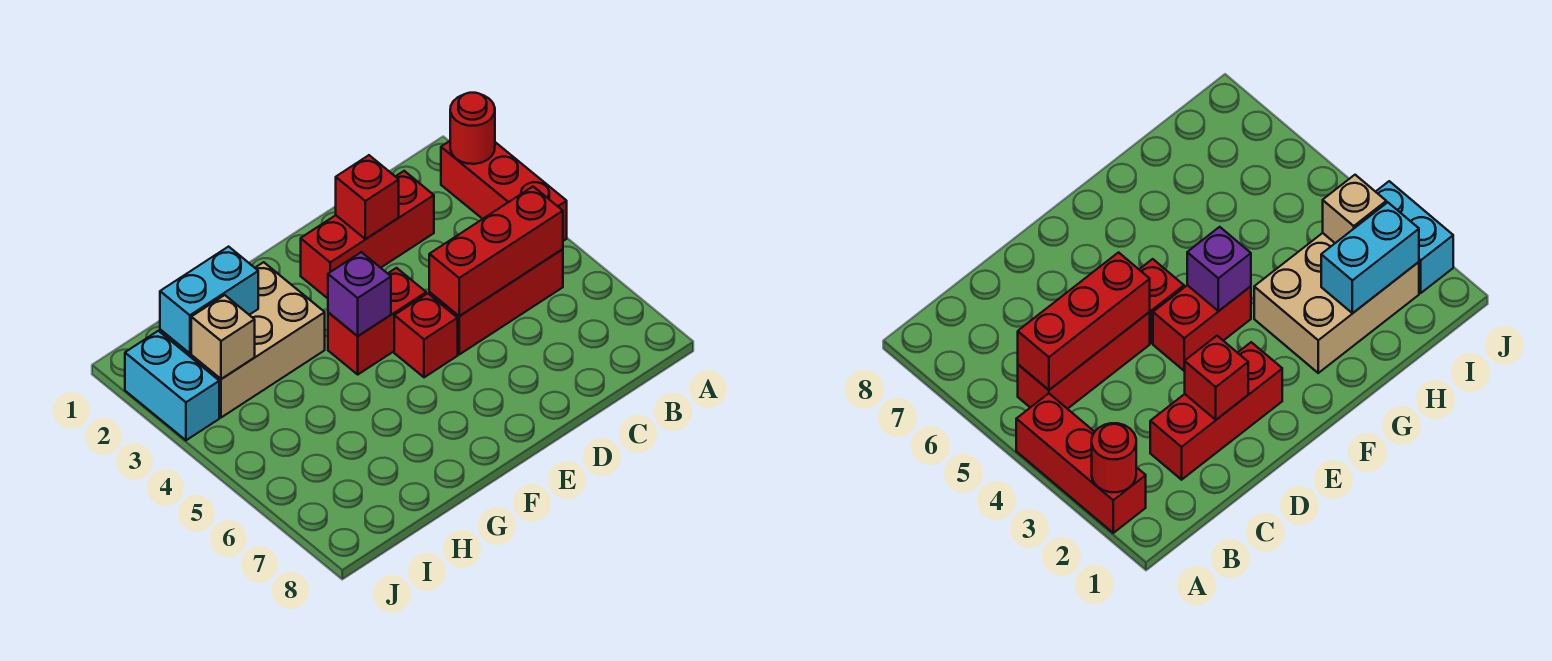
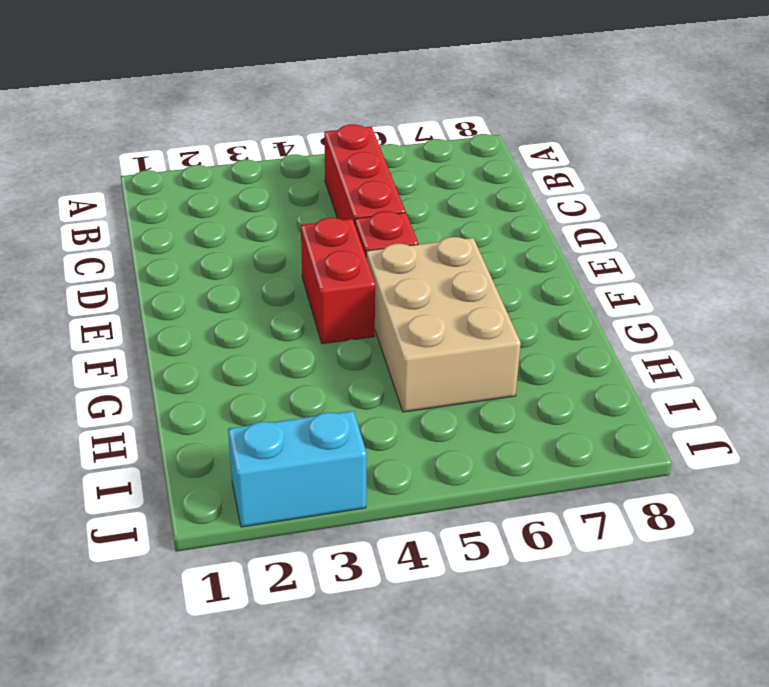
tan brick F5:H6 level 1 -> tan brick G2:I3 level 1
none -> red brick A2:A4 level 1
none -> red brick C2:E2 level 1
none -> red round brick A2 level 2

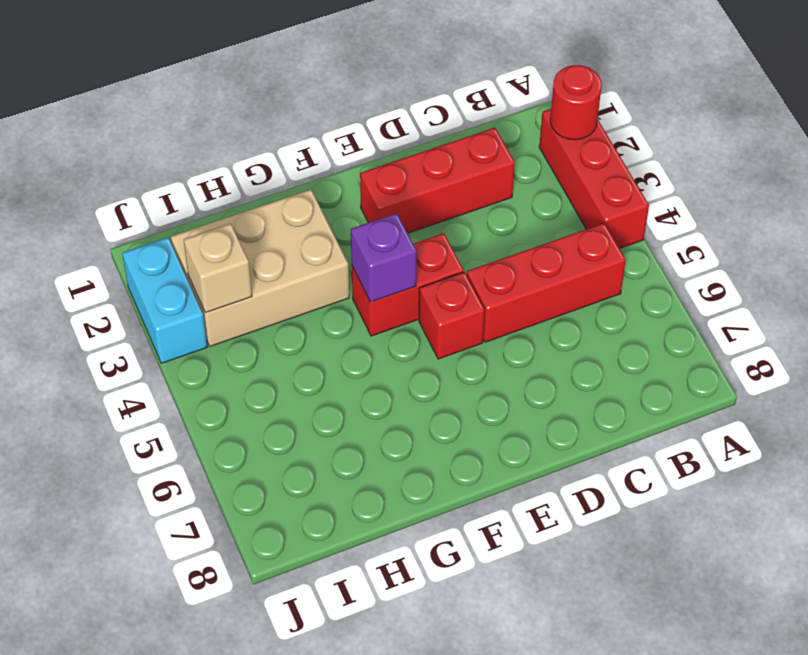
none -> red brick B5:D5 level 2
none -> red brick D2 level 2
none -> cyan brick H2:I2 level 2

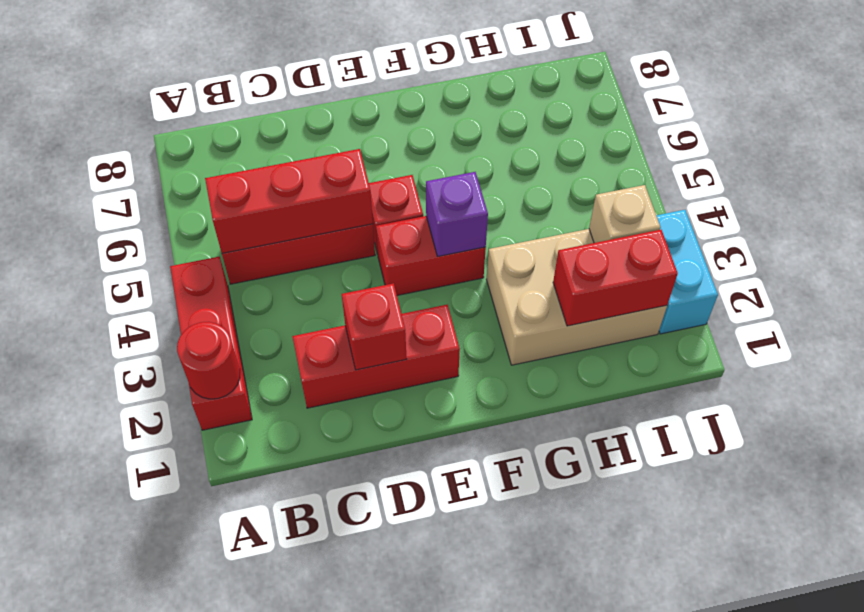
red brick H2:I2 level 2 -> cyan brick H2:I2 level 2

